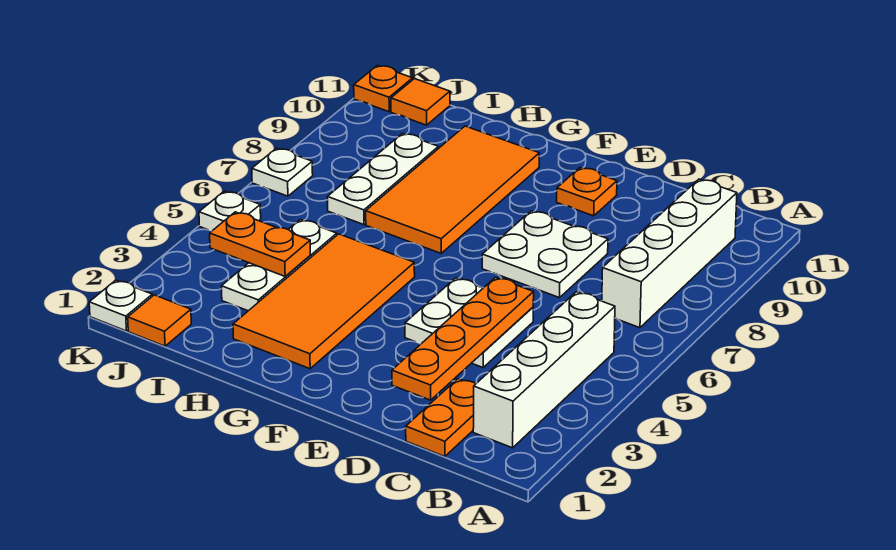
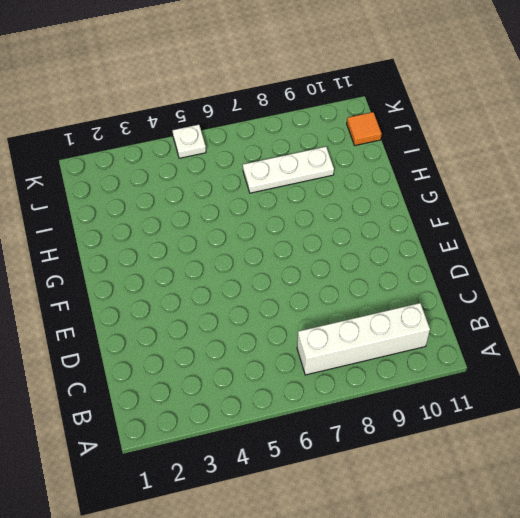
none -> white brick B2:B5 level 1
none -> orange plate C1:C2 level 1
none -> white plate D4:E5 level 1

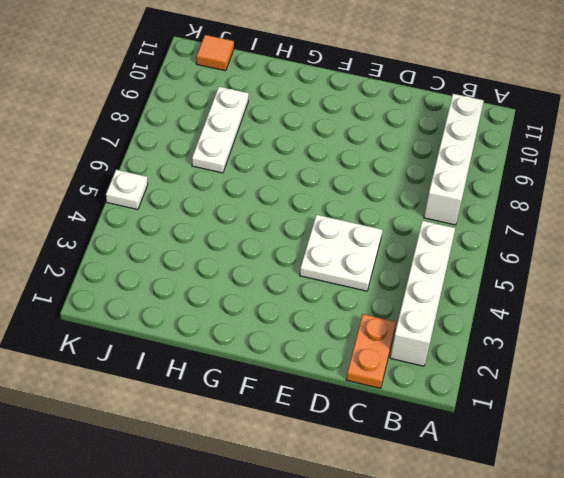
none -> white plate D7:E8 level 1
none -> orange plate E10 level 1
none -> orange tile G2:H5 level 1

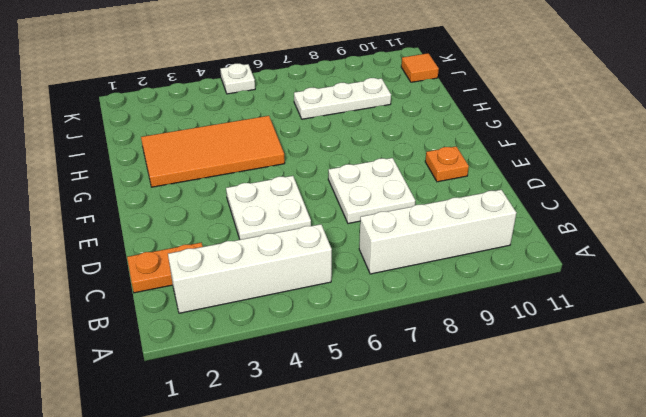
none -> orange tile G7:H10 level 1
none -> white plate I3:I5 level 1
none -> orange tile J1 level 1

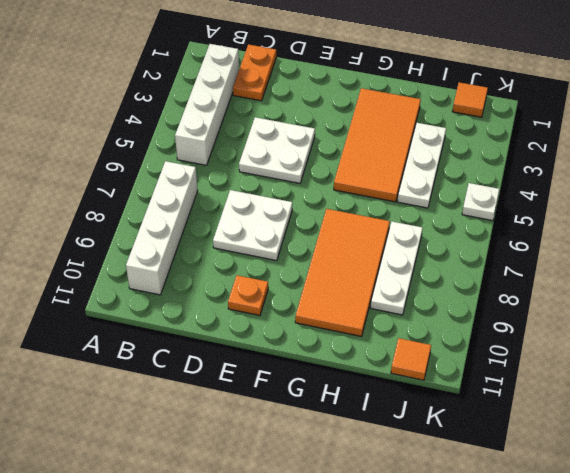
none -> white plate K1 level 1
none -> white plate K7 level 1
none -> orange plate K11 level 1

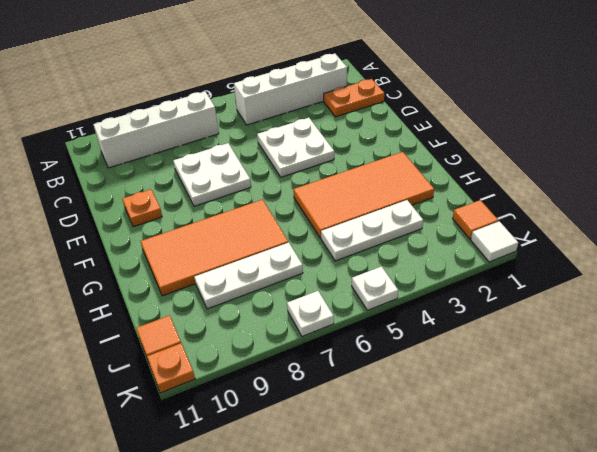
white tile K1 level 1 -> white plate K1 level 1
none -> orange plate D2:D5 level 2
none -> orange plate I4:J4 level 2

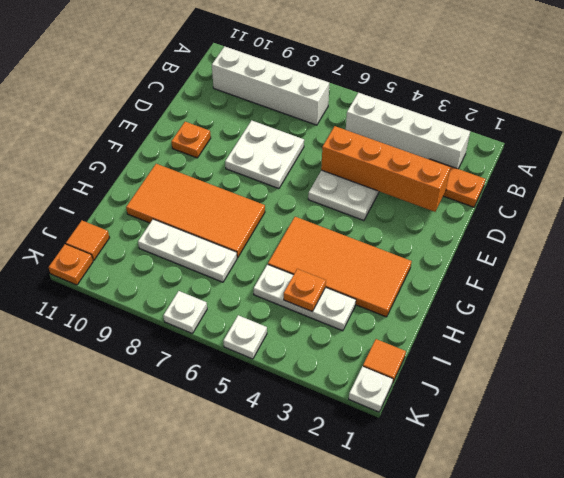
orange brick D2:D5 level 2 -> orange plate D2:D5 level 2
orange plate I4 level 2 -> orange plate I4:J4 level 2

